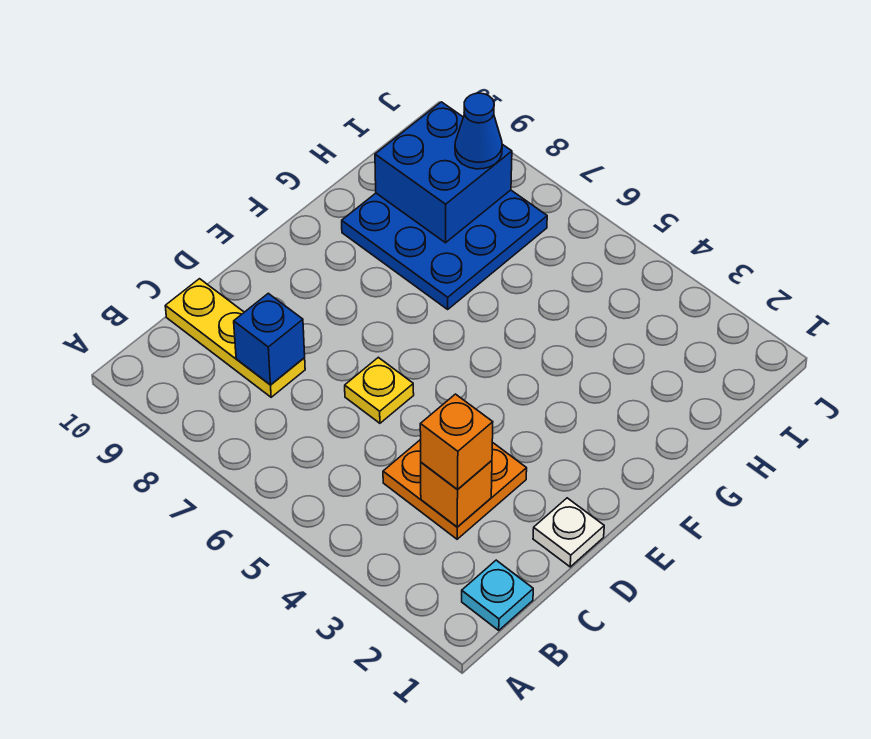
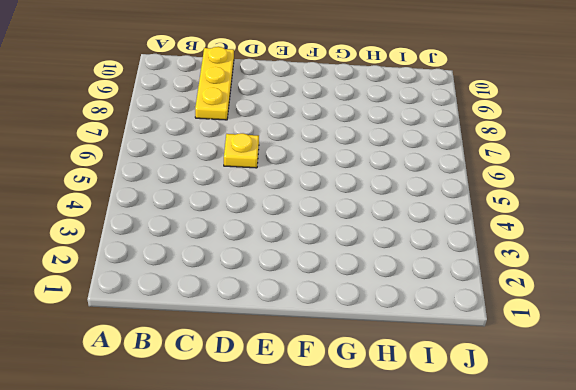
none -> cyan plate B1 level 1
none -> orange plate C3:D4 level 1

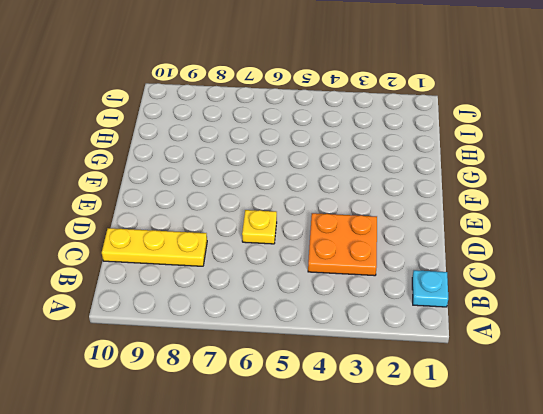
none -> white plate D1 level 1
none -> blue plate G7:I9 level 1

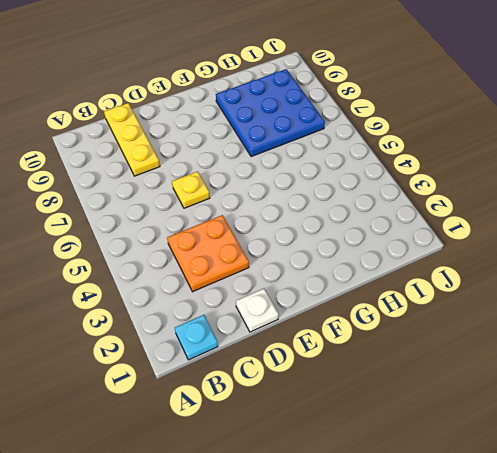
none -> orange brick C3 level 2
none -> blue brick C8 level 2

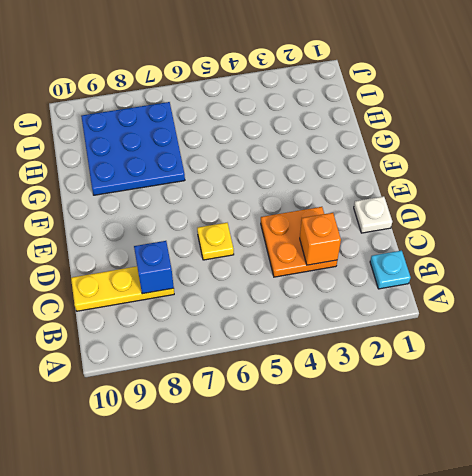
none -> blue brick H8:I9 level 2
none -> orange brick C3 level 3

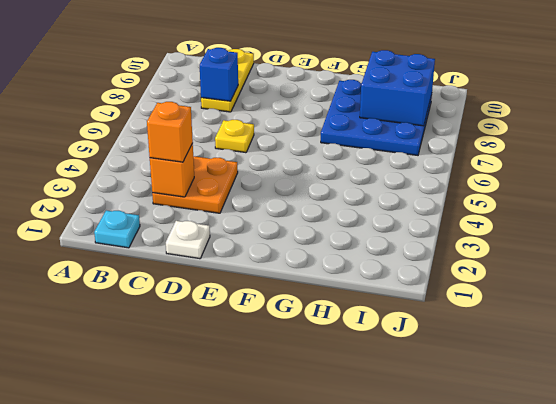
none -> blue cone I8 level 3

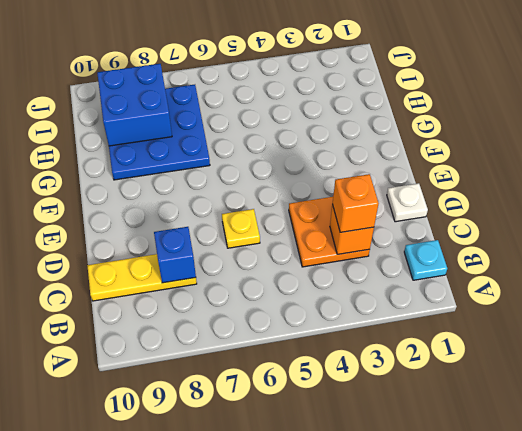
none -> blue cone I8 level 3

